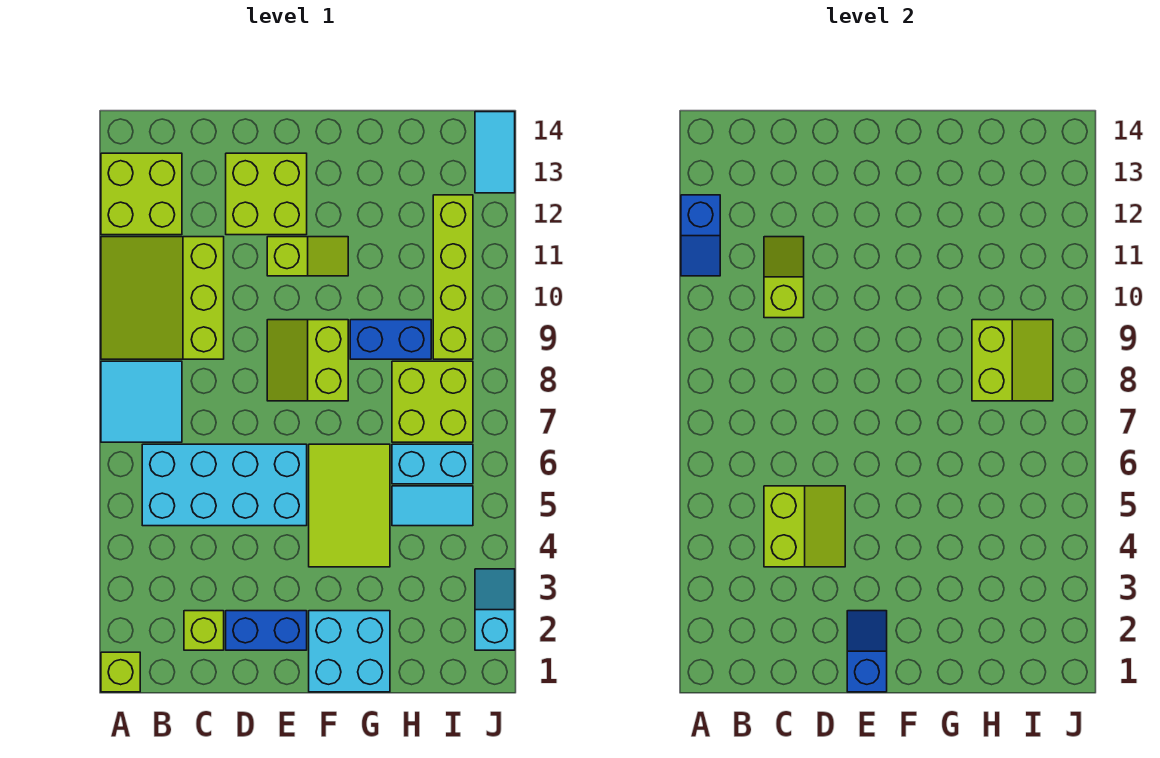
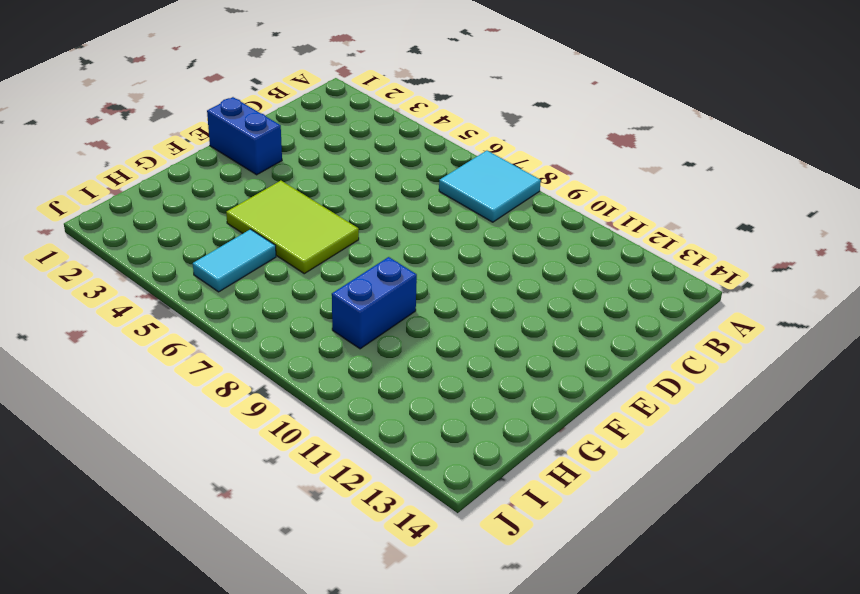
blue brick E1:E2 level 1 -> blue brick D2:E2 level 1
none -> lime brick A1 level 1
none -> lime slope A9:C11 level 1 top C
none -> lime brick A12:B13 level 1

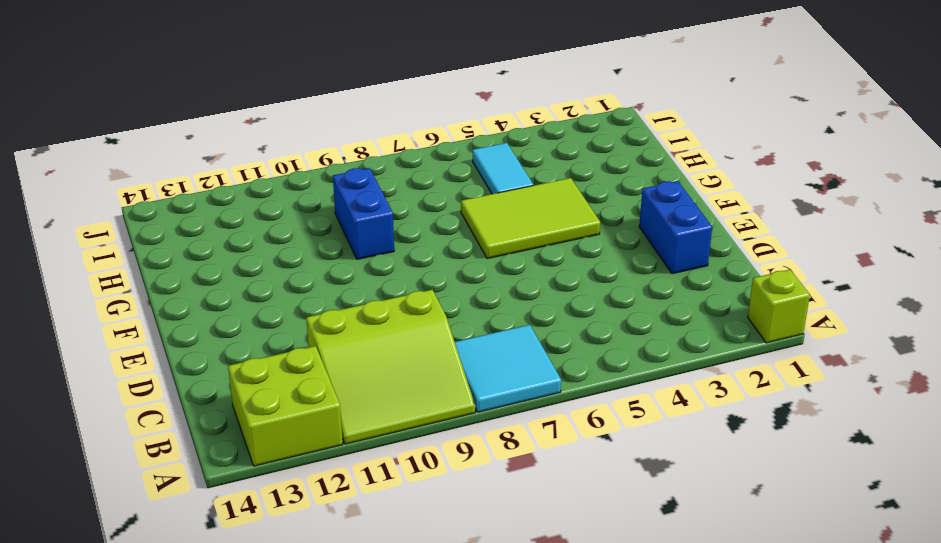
none -> cyan brick B5:E6 level 1
none -> lime brick C2 level 1
none -> lime brick D12:E13 level 1

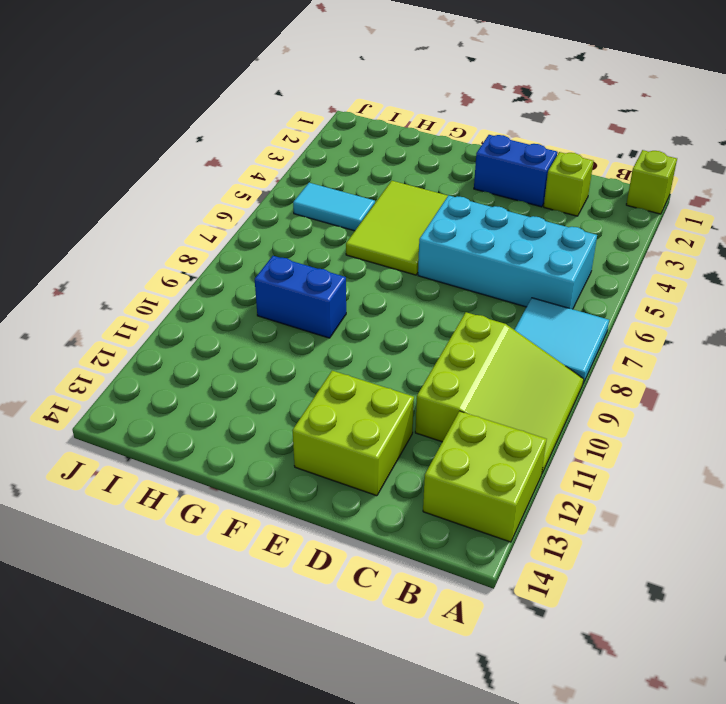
none -> lime slope E8:F9 level 1 top F
none -> lime slope E11:F11 level 1 top E
none -> cyan brick F1:G2 level 1

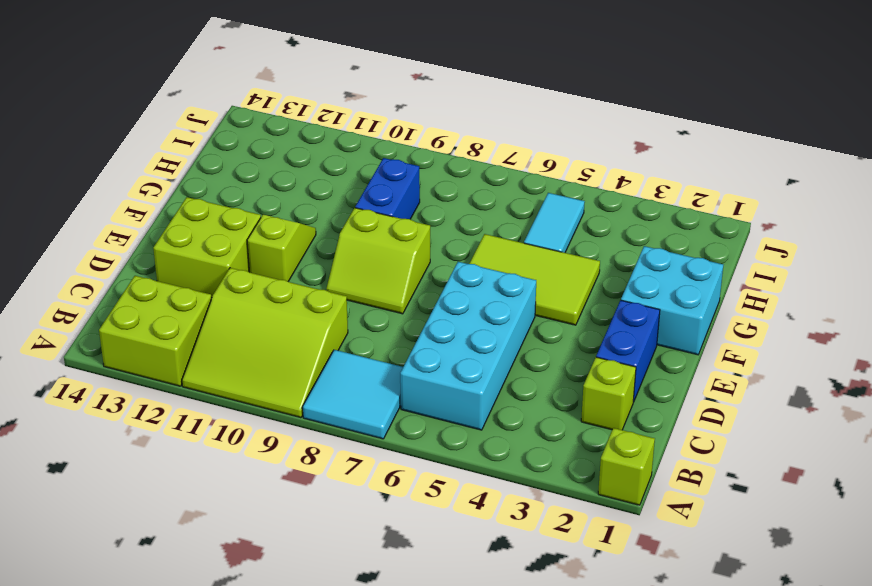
none -> cyan brick H6:I6 level 1
none -> lime brick H7:I8 level 1
none -> lime brick I9:I12 level 1

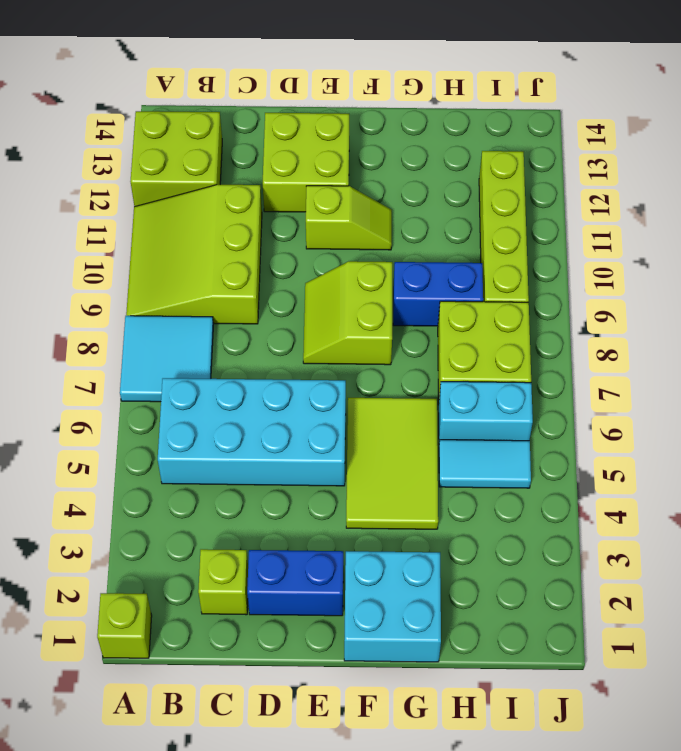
none -> cyan slope J2:J3 level 1 top 2
none -> cyan tile J13:J14 level 1
none -> blue slope A11:A12 level 2 top 12

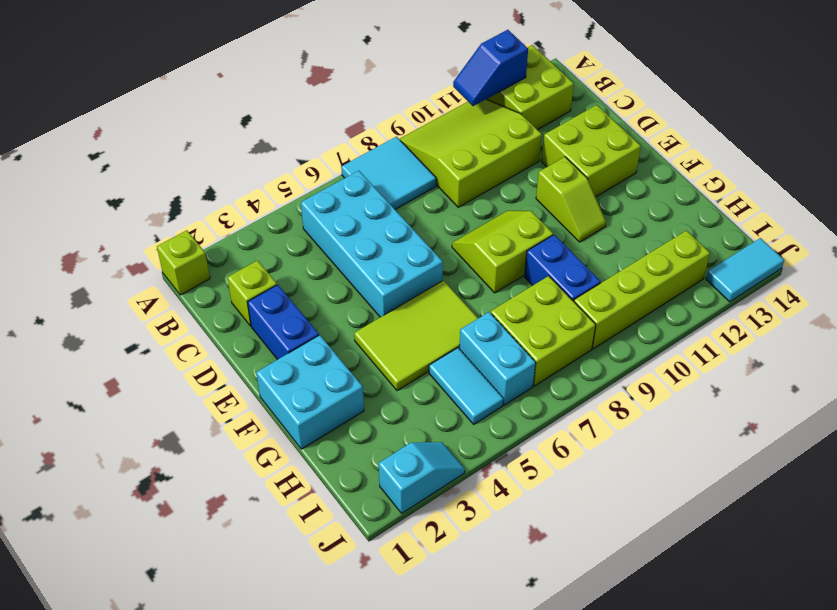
none -> lime slope C4:D5 level 2 top C
none -> lime slope C10:C11 level 2 top 10
none -> blue slope E1:E2 level 2 top 1

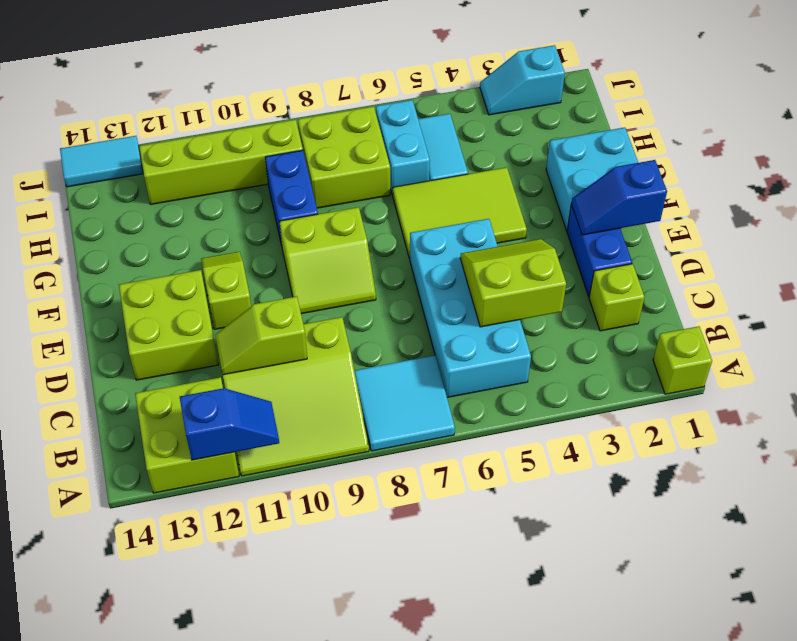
none -> lime slope H8:I9 level 2 top H

